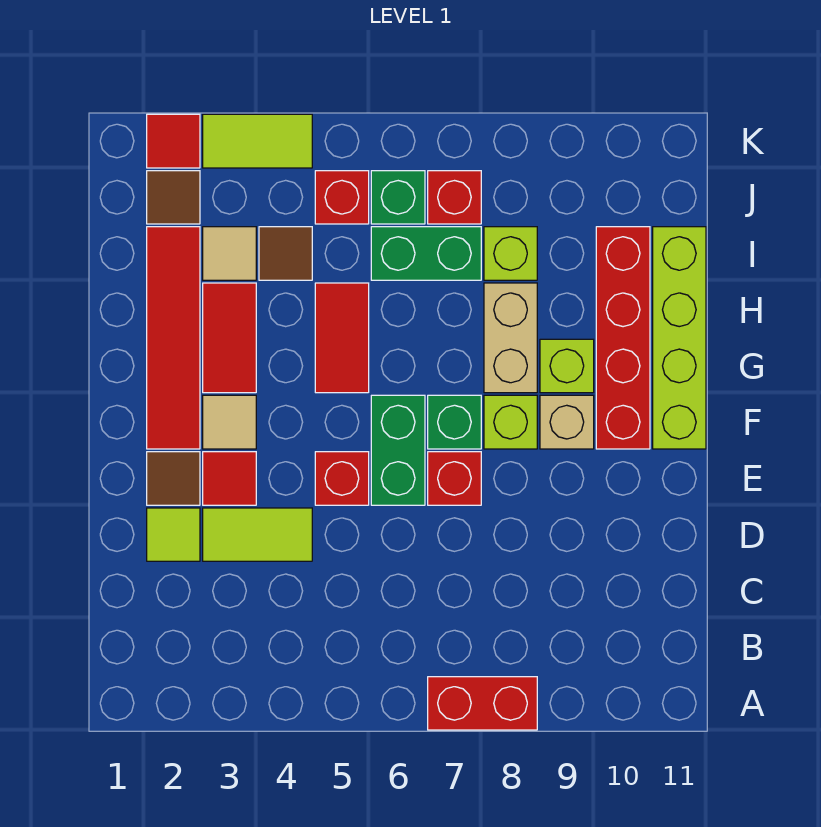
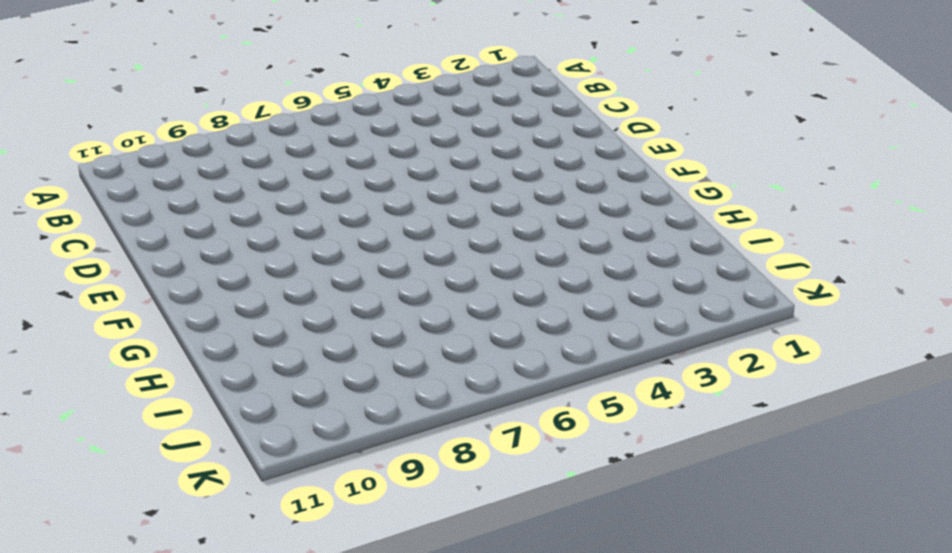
none -> red brick A7:A8 level 1
none -> lime tile D2 level 1
none -> lime tile D3:D4 level 1

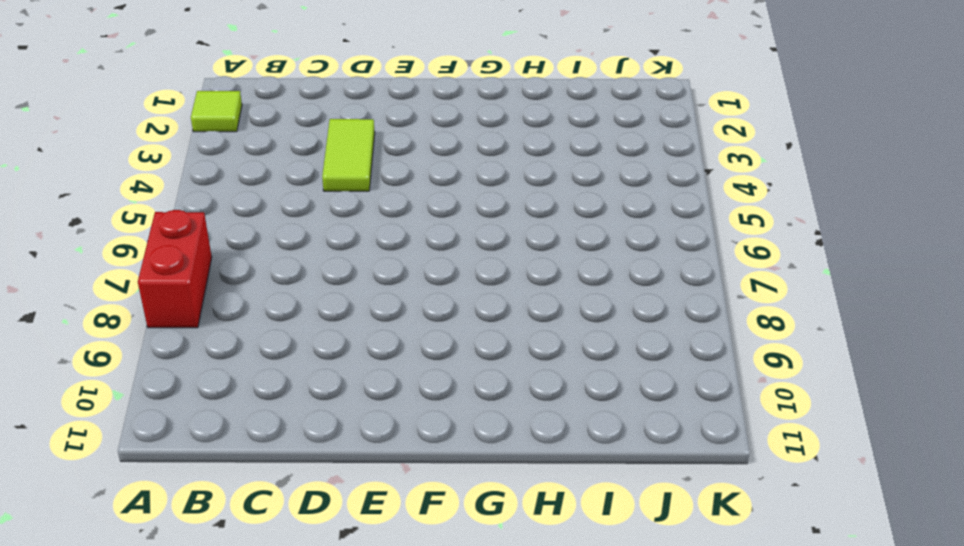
lime tile A2 level 1 -> lime tile D2 level 1
none -> brown tile E2 level 1
none -> red tile E3 level 1
none -> red brick E5 level 1

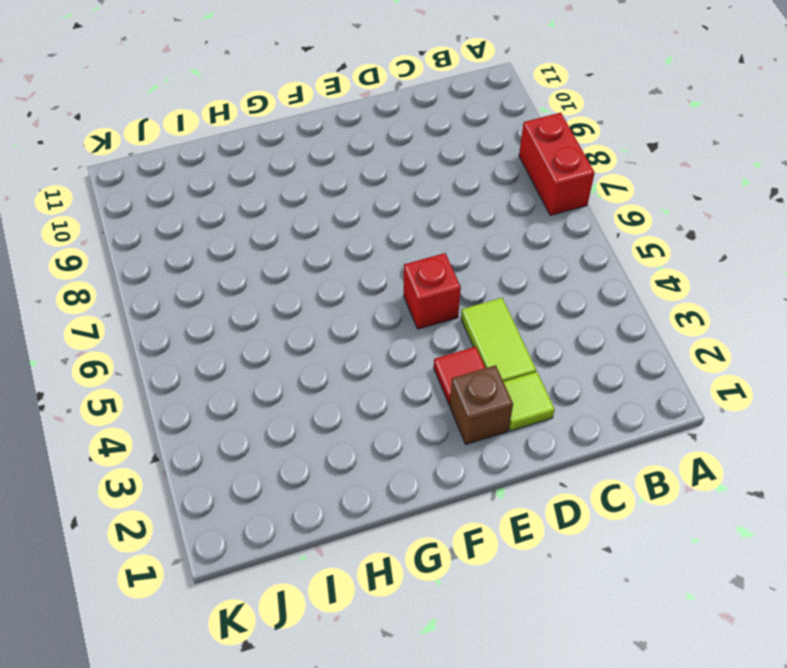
brown brick E2 level 1 -> brown tile E2 level 1
none -> green brick E6:F6 level 1
none -> red brick E7 level 1
none -> red tile F2:I2 level 1

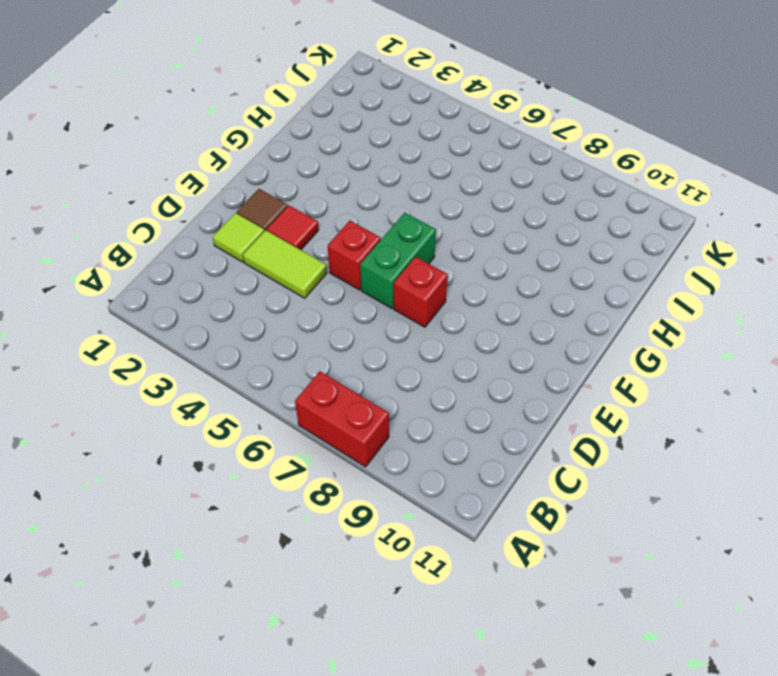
none -> red tile F2:I2 level 1
none -> tan tile F3 level 1
none -> green brick F7 level 1

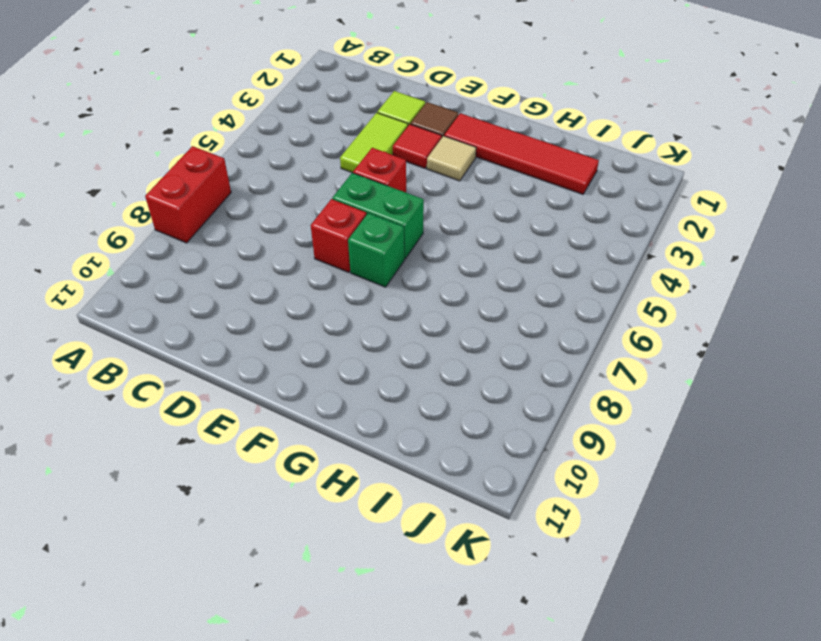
none -> lime brick F8 level 1
none -> tan brick F9 level 1
none -> red brick F10:I10 level 1

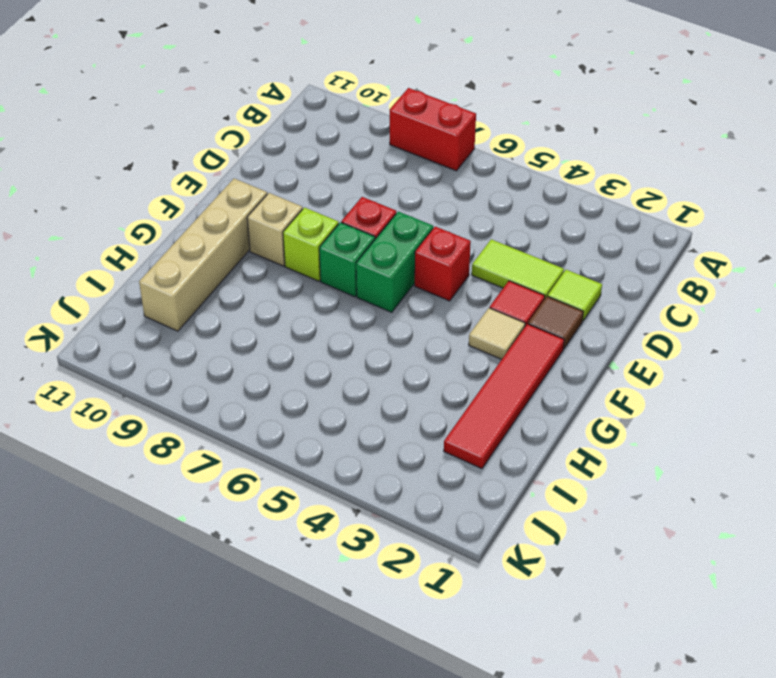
tan brick F10:I10 level 1 -> red brick F10:I10 level 1
none -> lime brick F11:I11 level 1
none -> red tile G3:H3 level 1
none -> red tile G5:H5 level 1

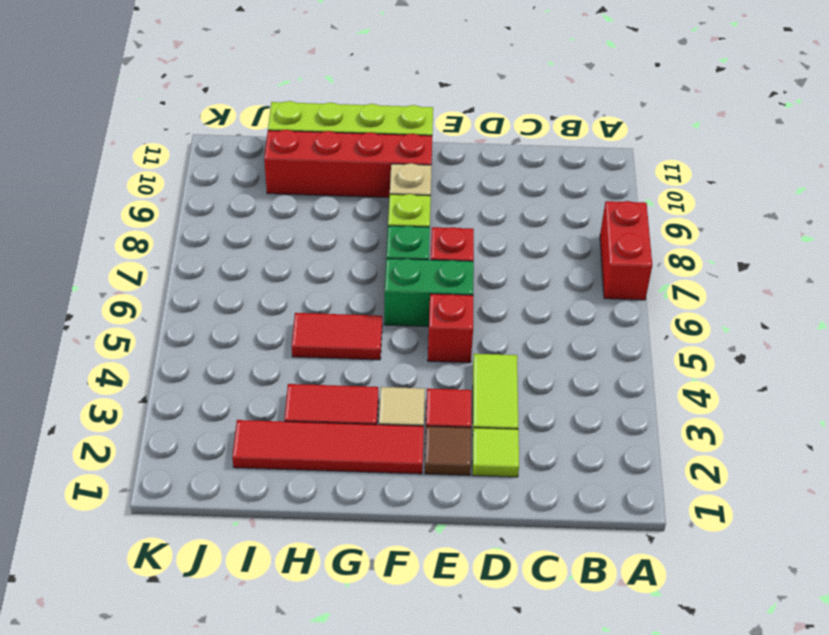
none -> tan brick G8:H8 level 1
none -> lime brick G9 level 1
none -> tan tile I3 level 1

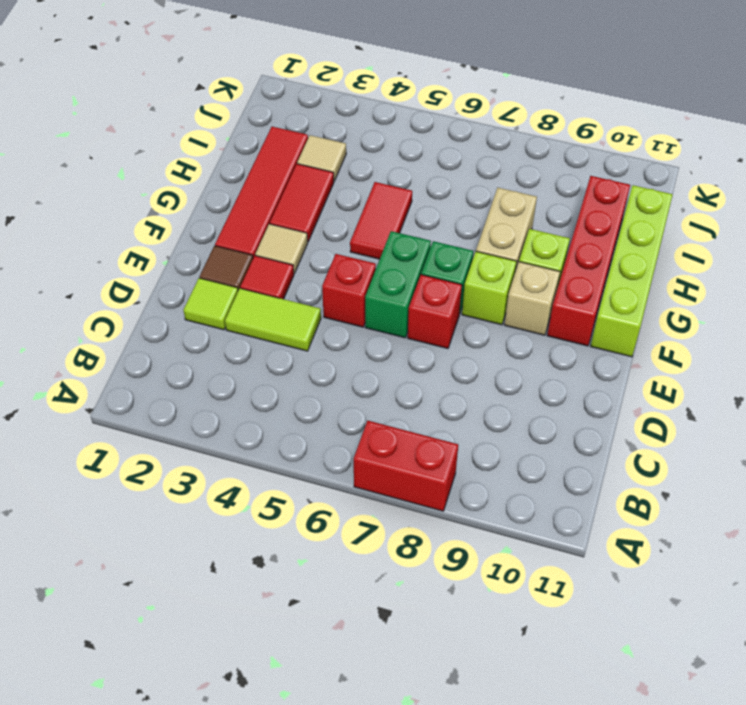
none -> brown tile I4 level 1
none -> green brick I6:I7 level 1
none -> lime brick I8 level 1

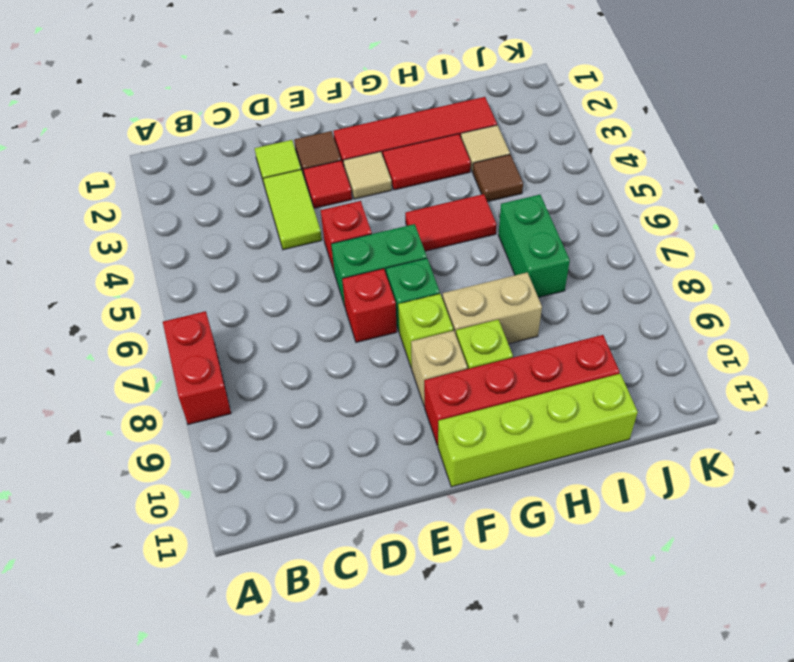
none -> lime brick I8 level 1
none -> brown tile J2 level 1
none -> red brick J5 level 1

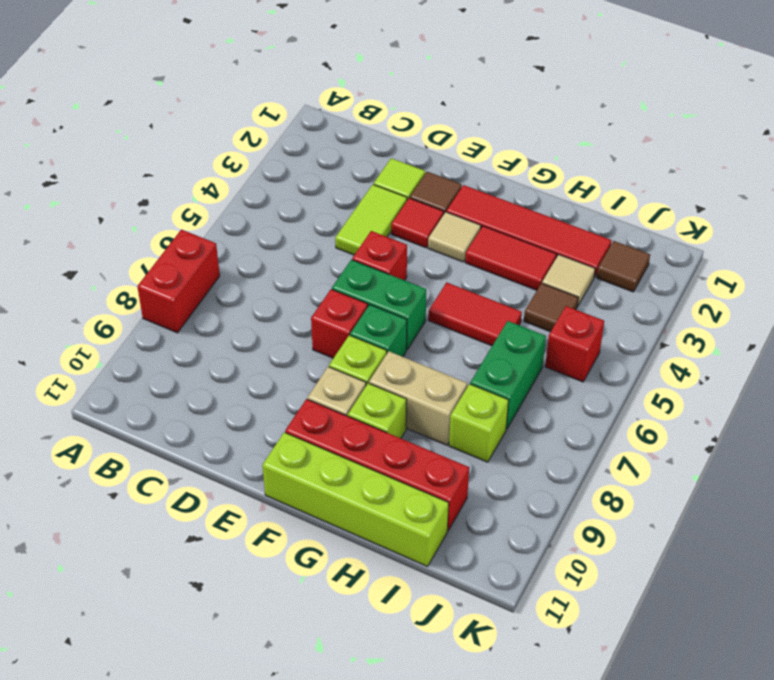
none -> green brick J6 level 1
none -> red brick J7 level 1
none -> red tile K2 level 1

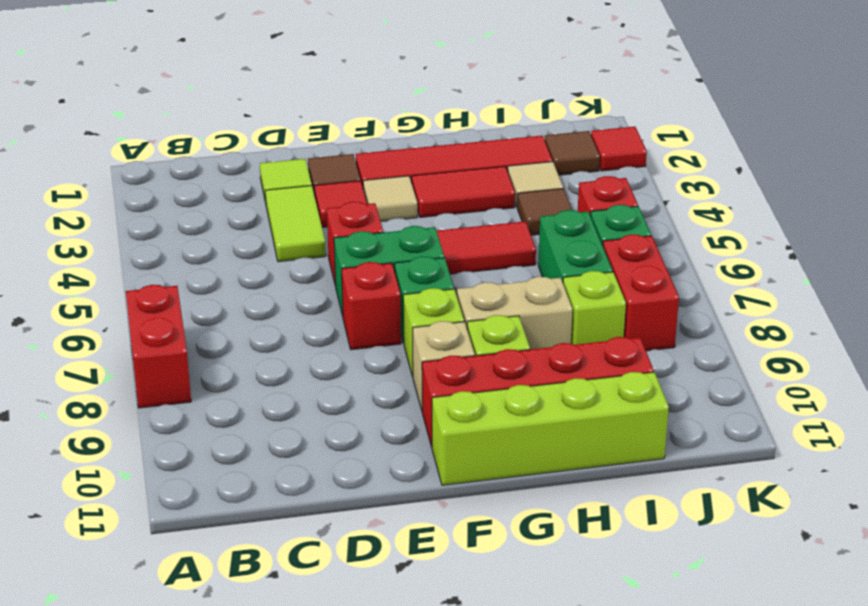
red brick J7:J8 level 1 -> red brick J7 level 1
none -> lime tile K3:K4 level 1

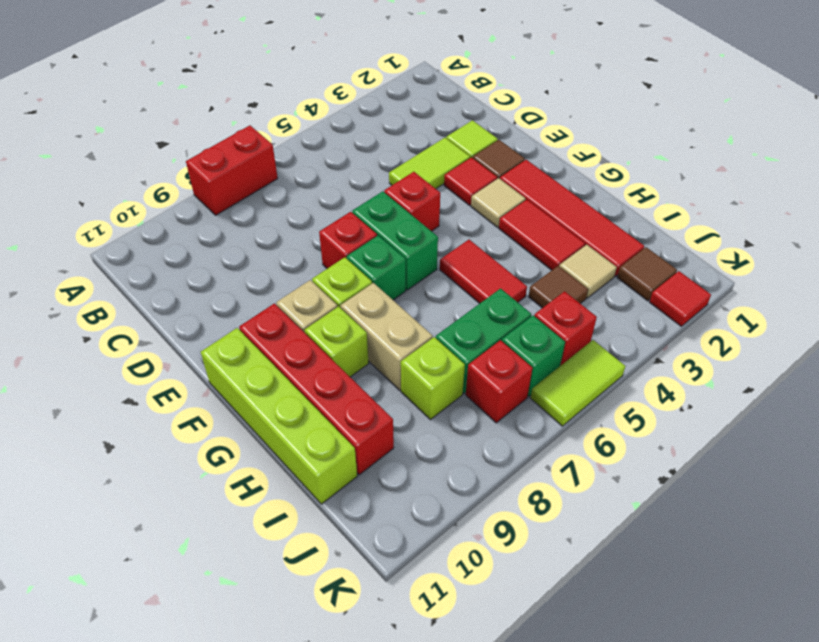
lime tile K5:K6 level 1 -> lime tile K3:K4 level 1

